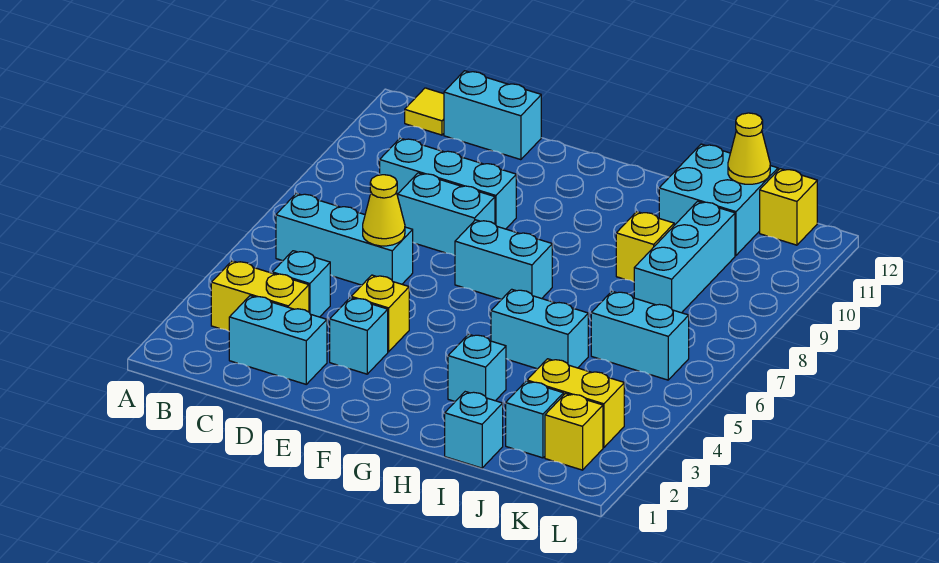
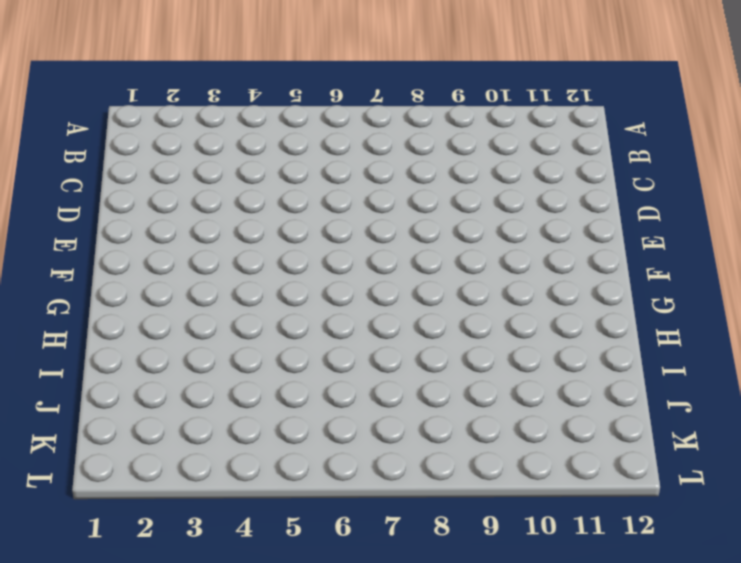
none -> yellow brick B3:C3 level 1
none -> cyan brick B6:D6 level 1
none -> yellow tile B12 level 1

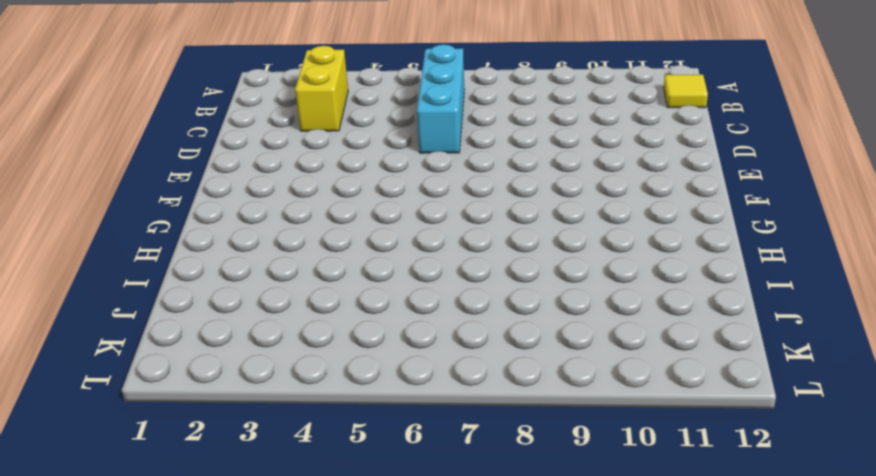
none -> cyan brick C2:D2 level 1
none -> cyan brick C4 level 1
none -> cyan brick C9:E9 level 1

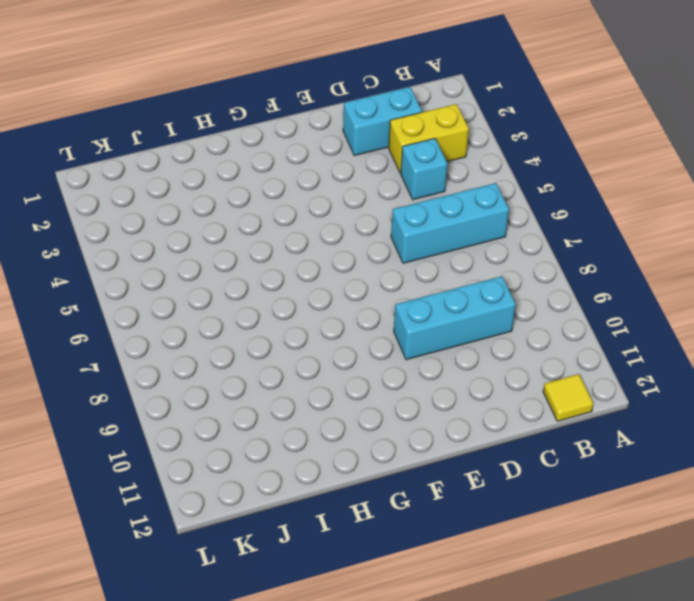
none -> cyan brick C12:D12 level 1
none -> cyan brick D8:E8 level 1
none -> cyan brick E3 level 1

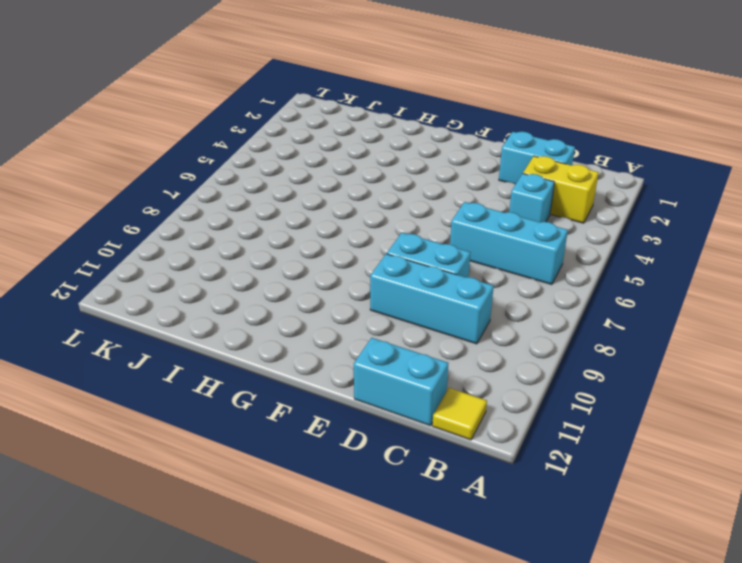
none -> cyan brick E3 level 1
none -> yellow brick E4 level 1
none -> cyan brick F7:G7 level 1

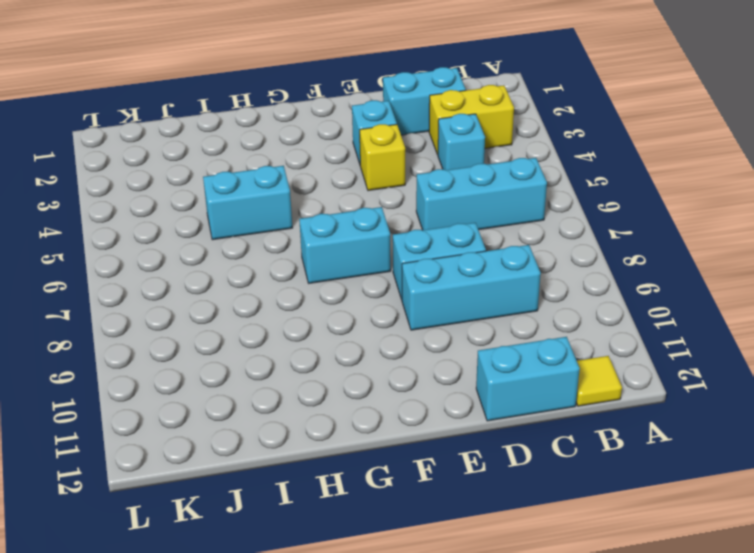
none -> cyan brick H3 level 1
none -> cyan brick I1 level 1
none -> yellow brick I9 level 1

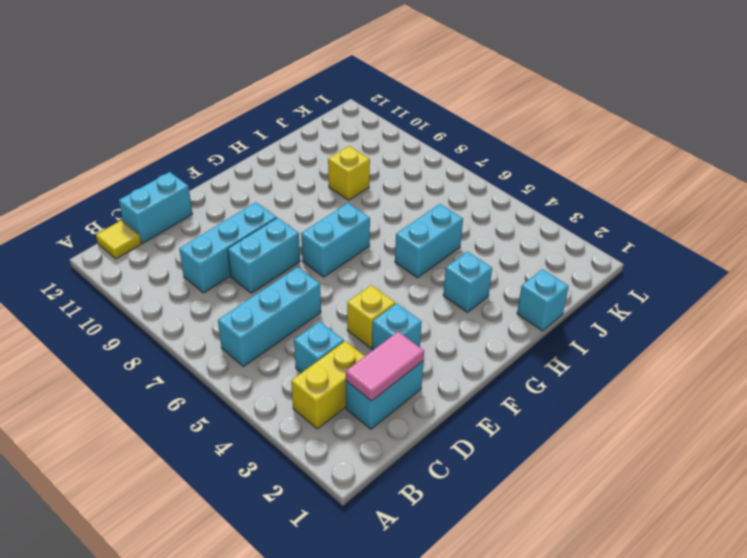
pink tile C2:D2 level 2 -> none
none -> cyan brick I11:J12 level 1
none -> cyan brick J2 level 1
none -> yellow brick J3:K3 level 1

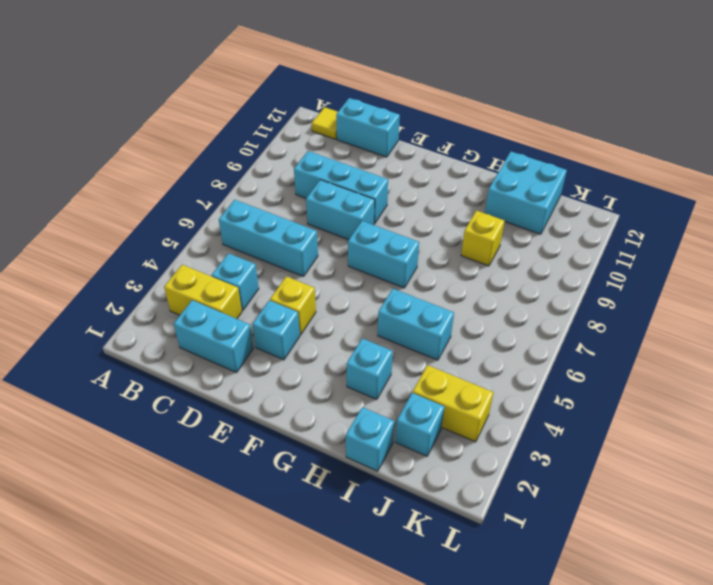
none -> cyan brick J6:K6 level 1
none -> cyan brick J8:J10 level 1
none -> yellow brick K2 level 1

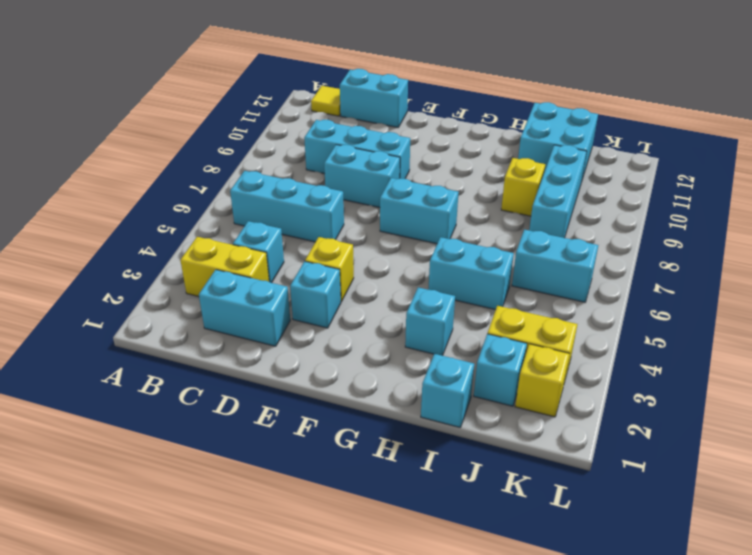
none -> yellow brick K12 level 1
none -> yellow cone D6 level 2
none -> yellow cone J12 level 2

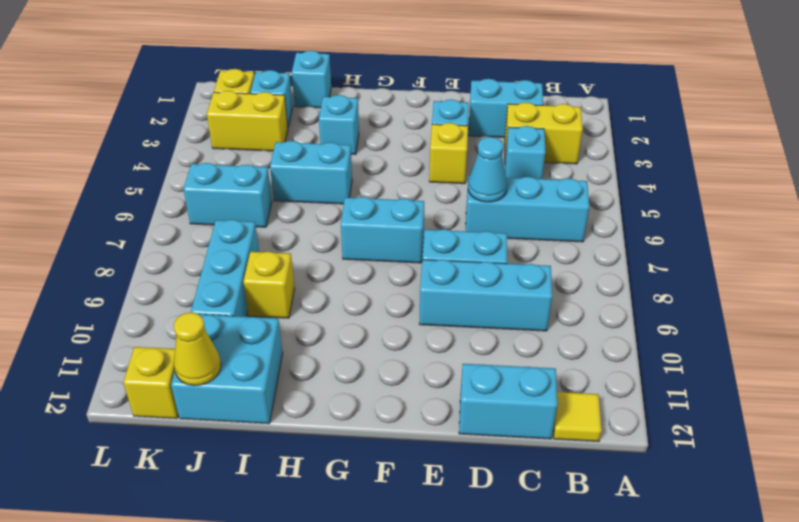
cyan cone D6 level 2 -> yellow cone D6 level 2

